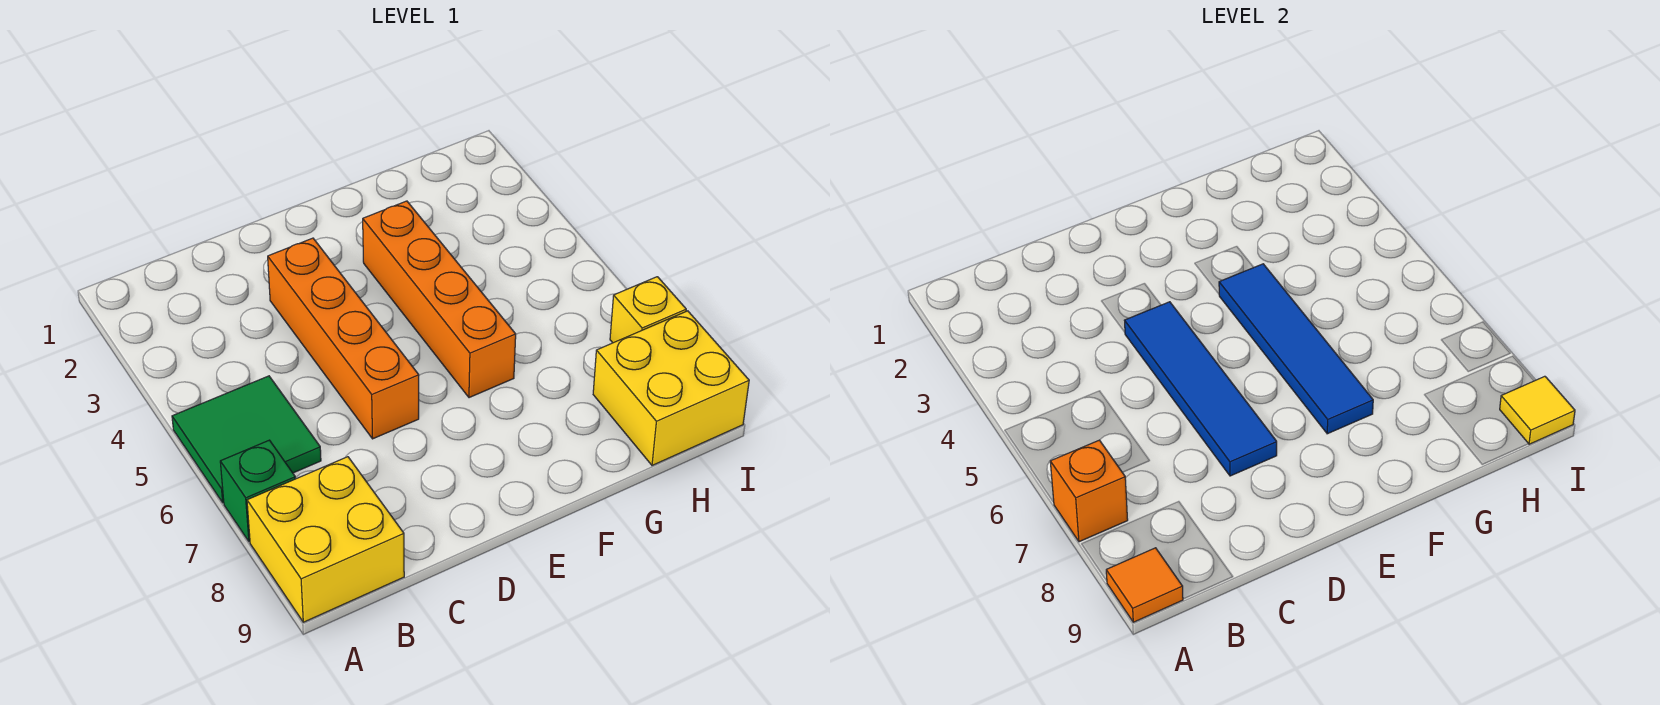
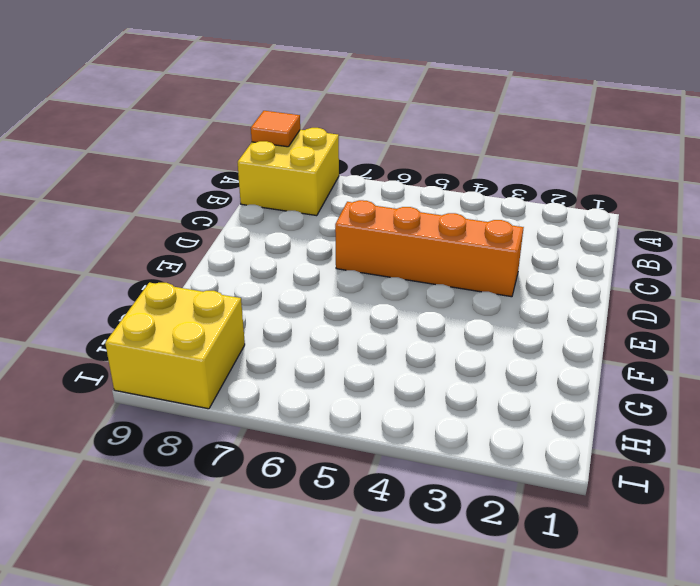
none -> green tile A5:B6 level 1
none -> green brick A7 level 1
none -> orange brick F3:F6 level 1

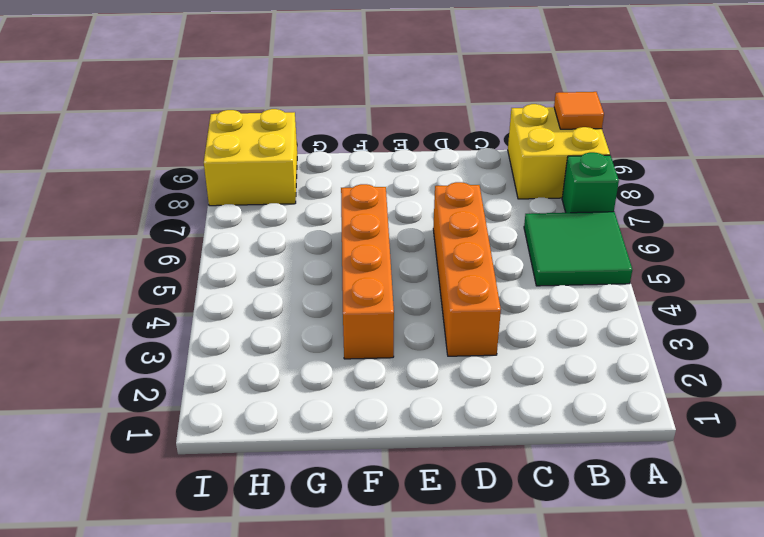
none -> yellow brick I7 level 1
none -> orange brick A7 level 2
none -> blue tile D4:D7 level 2

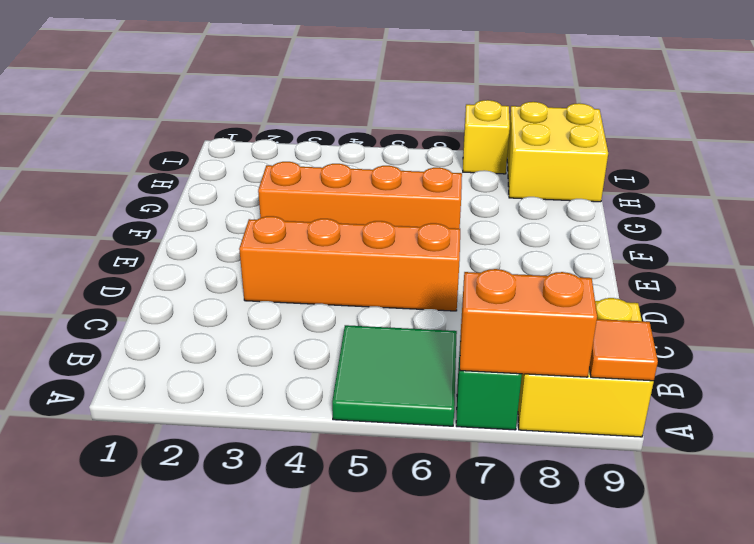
orange brick A7:A8 level 2 -> orange brick A7 level 2
none -> blue tile D4:D7 level 2
none -> blue tile F4:F7 level 2
none -> yellow tile I9 level 2

